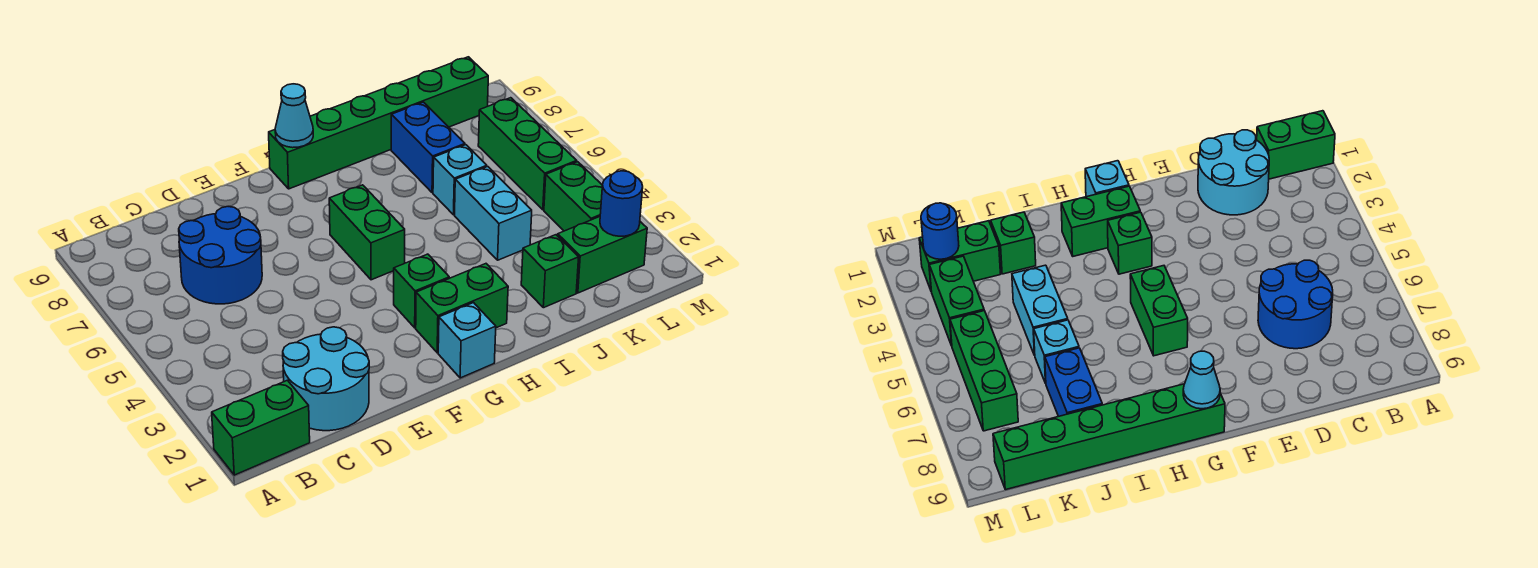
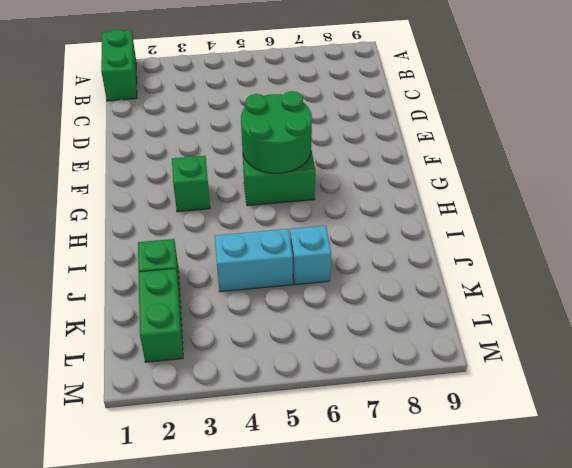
green round brick F5:G6 level 2 -> none
none -> cyan round brick C1:D2 level 1
none -> blue round brick C6:D7 level 1
none -> cyan brick G1 level 1

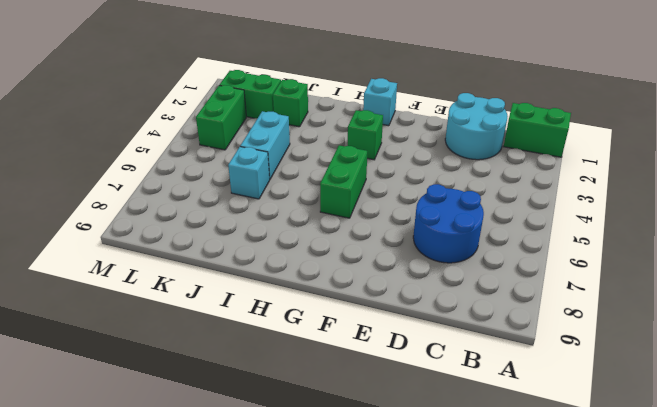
none -> green brick G2:H2 level 1
none -> green brick G9:L9 level 1
none -> blue brick J7:J8 level 1

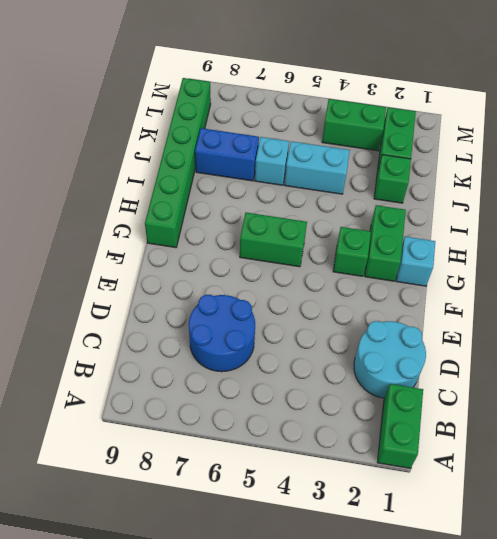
none -> green brick L5:L7 level 1
none -> cyan cone G9 level 2
none -> blue round brick L2 level 2

